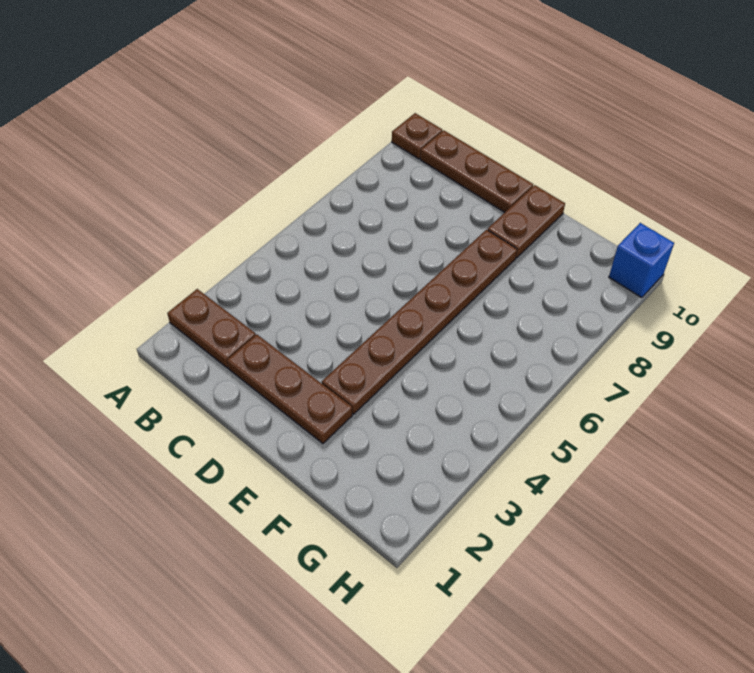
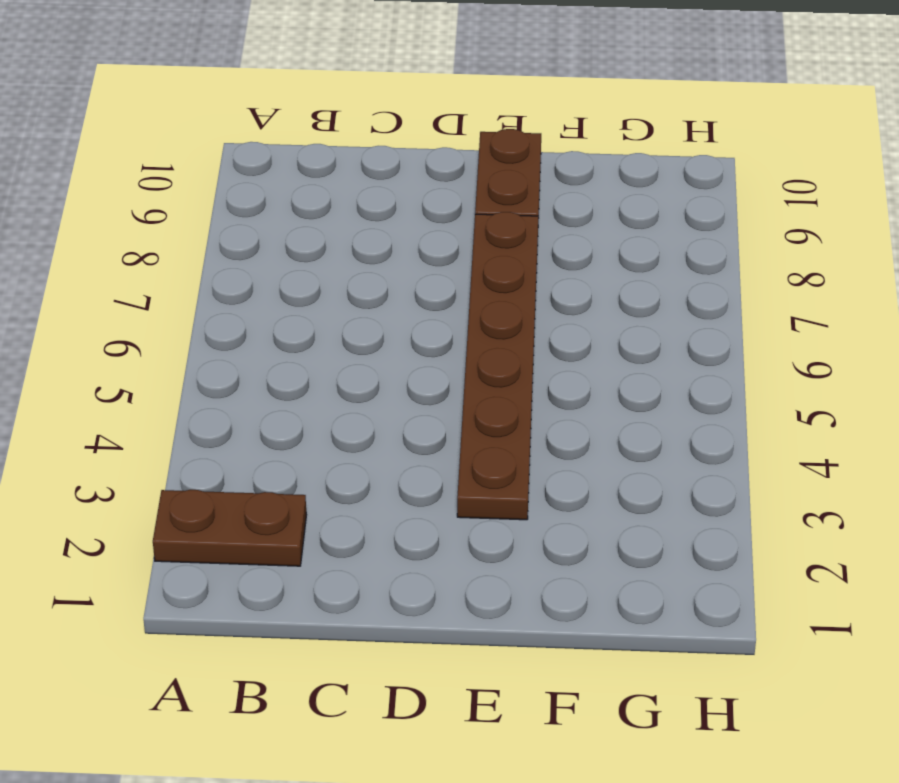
none -> brown plate A10 level 1
none -> brown plate B10:D10 level 1

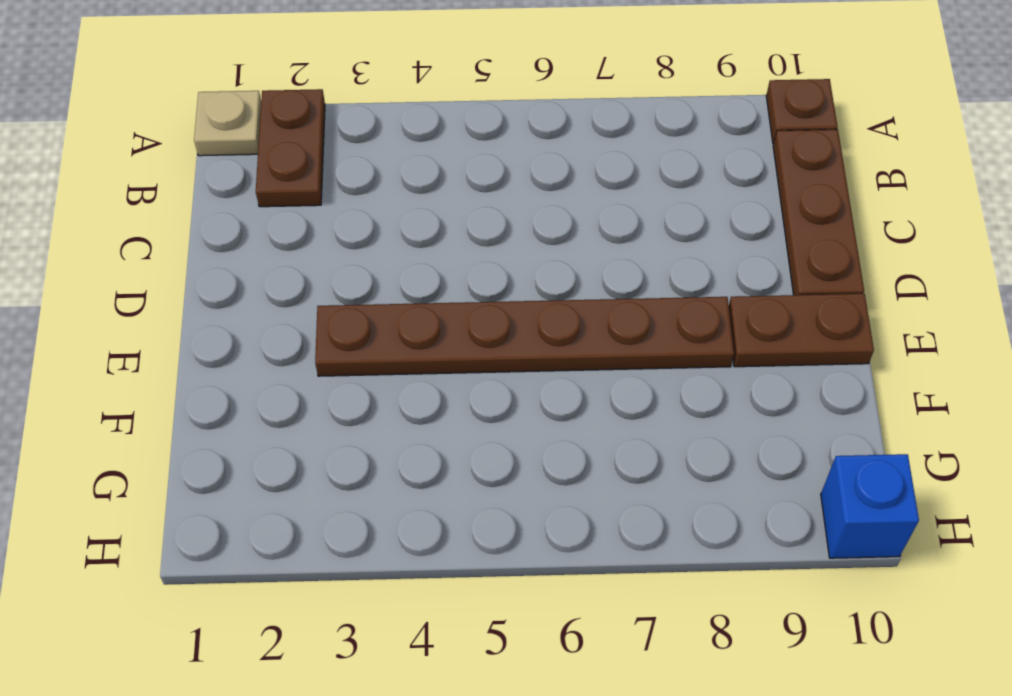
tan plate A1 level 1 -> none
none -> brown plate C2:E2 level 1

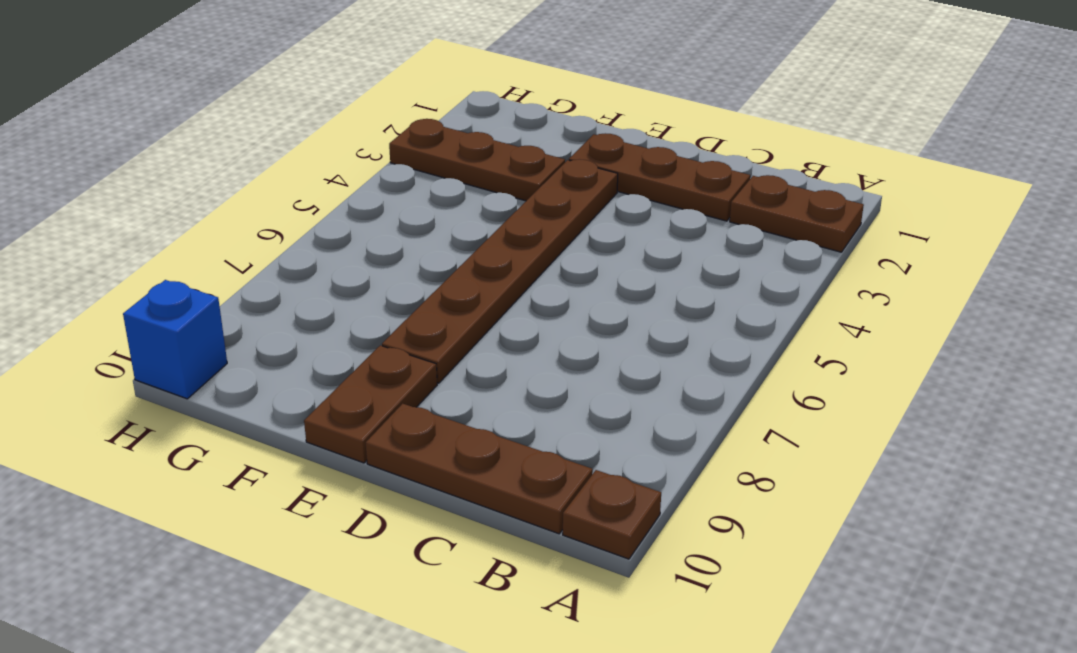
brown plate F3:H3 level 1 -> none

